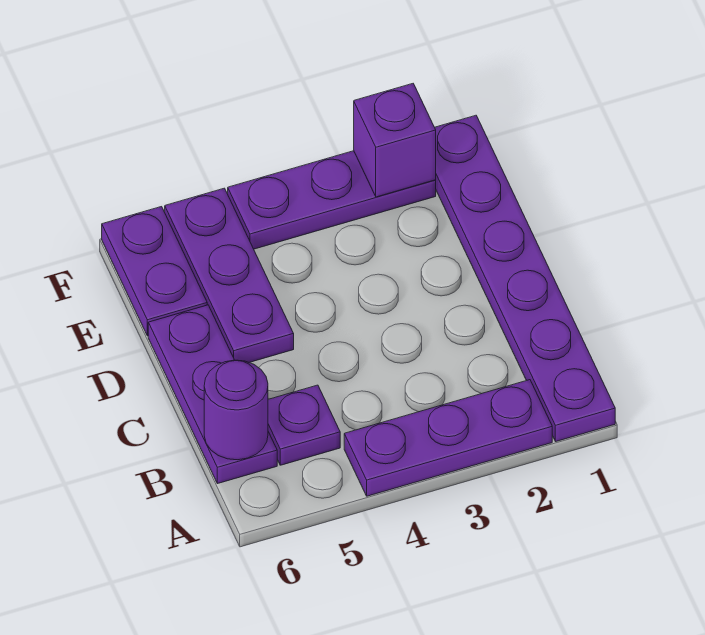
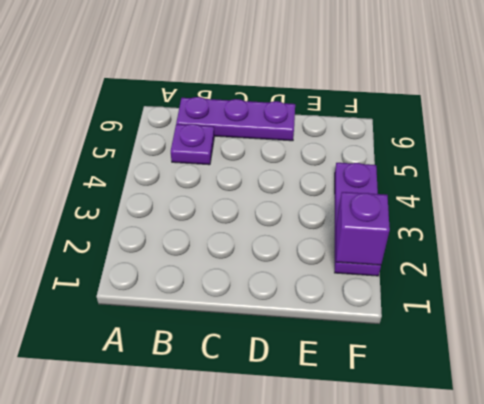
none -> purple plate A1:F1 level 1
none -> purple plate A2:A4 level 1

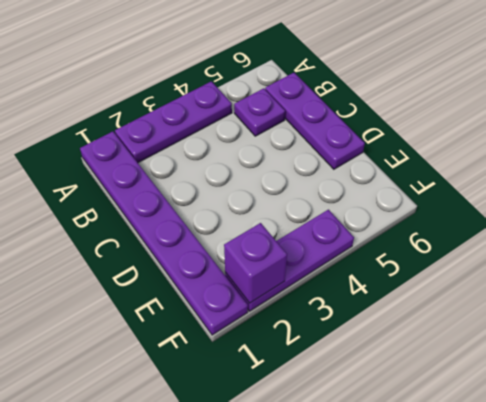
none -> purple plate D5:F5 level 1
none -> purple plate E6:F6 level 1

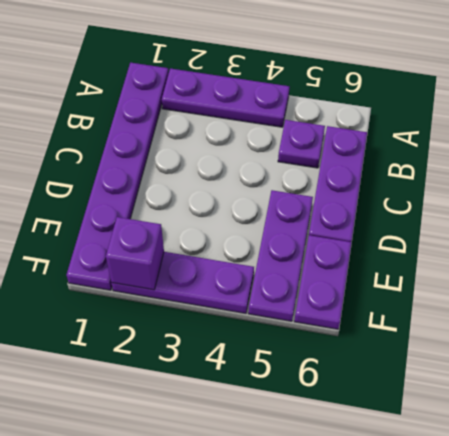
none -> purple round brick B6 level 2

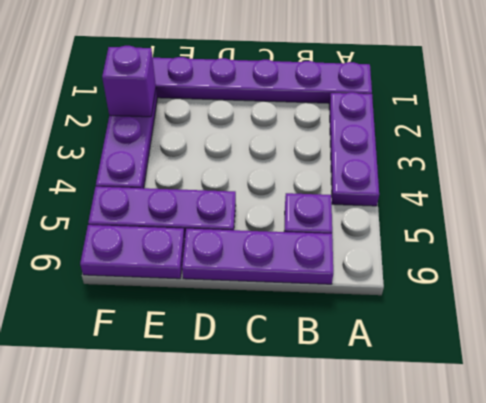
none -> purple round brick B6 level 2

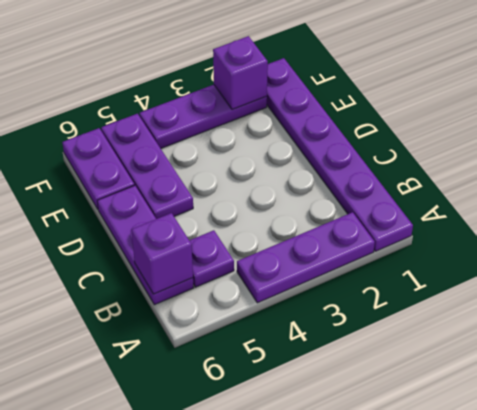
purple brick B6 level 2 -> purple round brick B6 level 2

